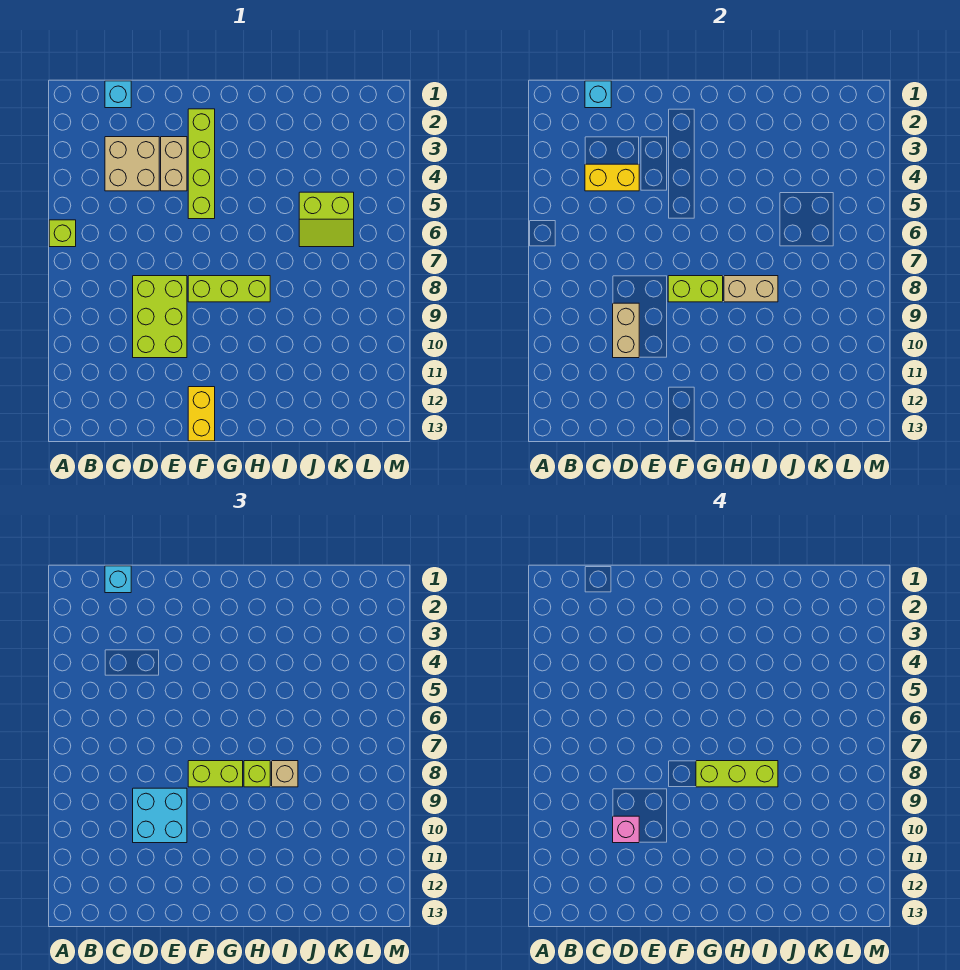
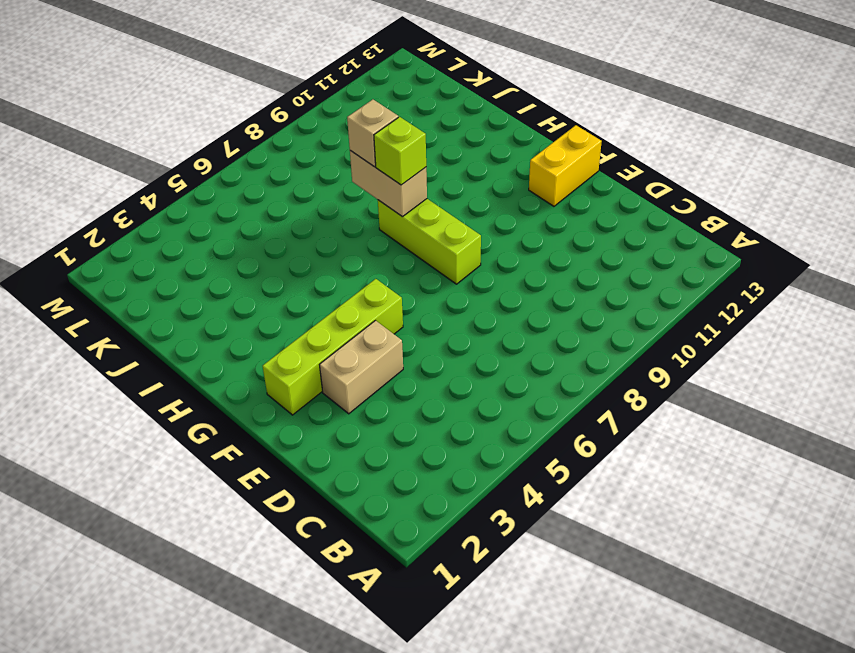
none -> lime brick A6 level 1
none -> cyan brick C1 level 1
none -> tan brick C3:D4 level 1

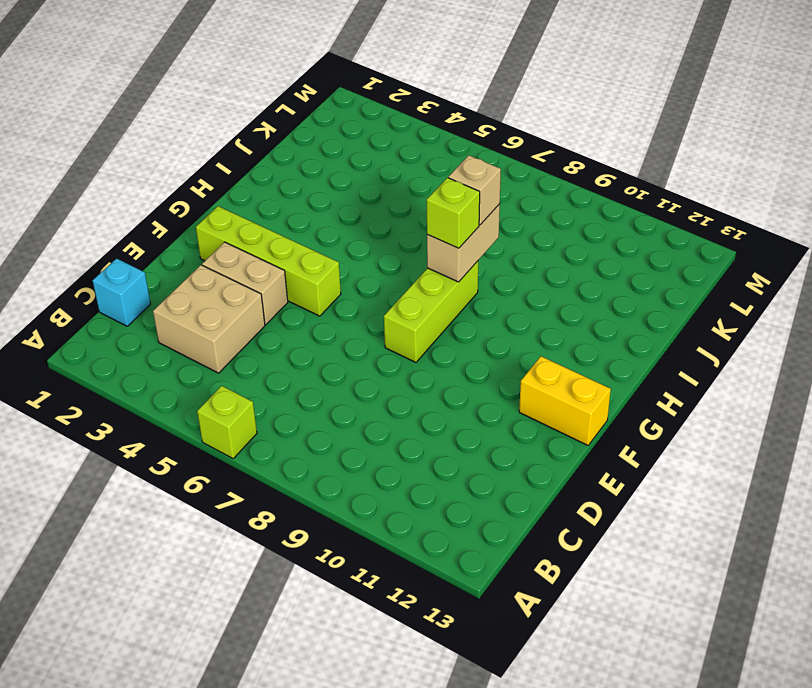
none -> lime brick D8:E10 level 1
none -> lime slope J5:K6 level 1 top 5
none -> cyan brick C1 level 2

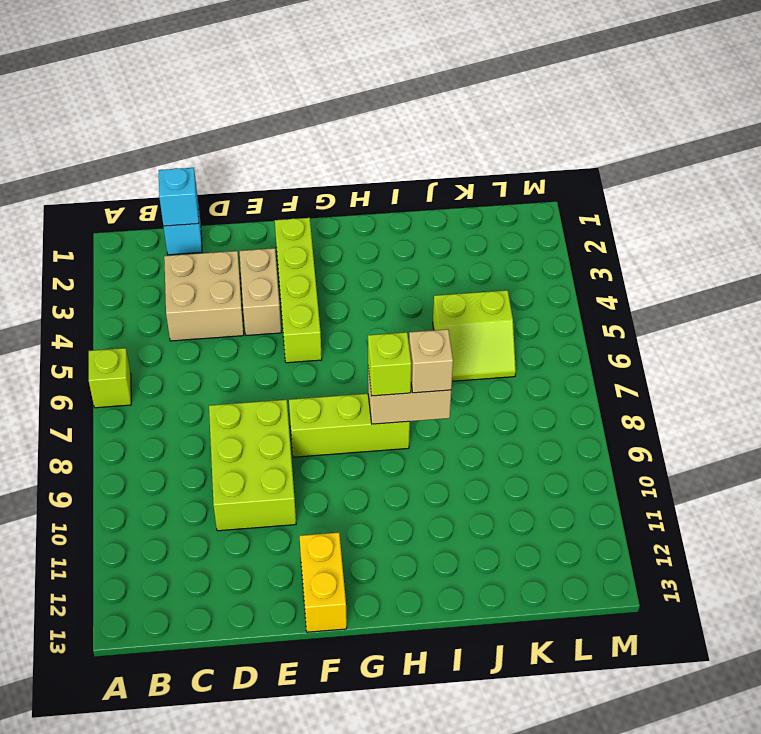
none -> yellow brick C4:D4 level 2
none -> tan brick D9:D10 level 2
none -> lime brick F8:G8 level 2

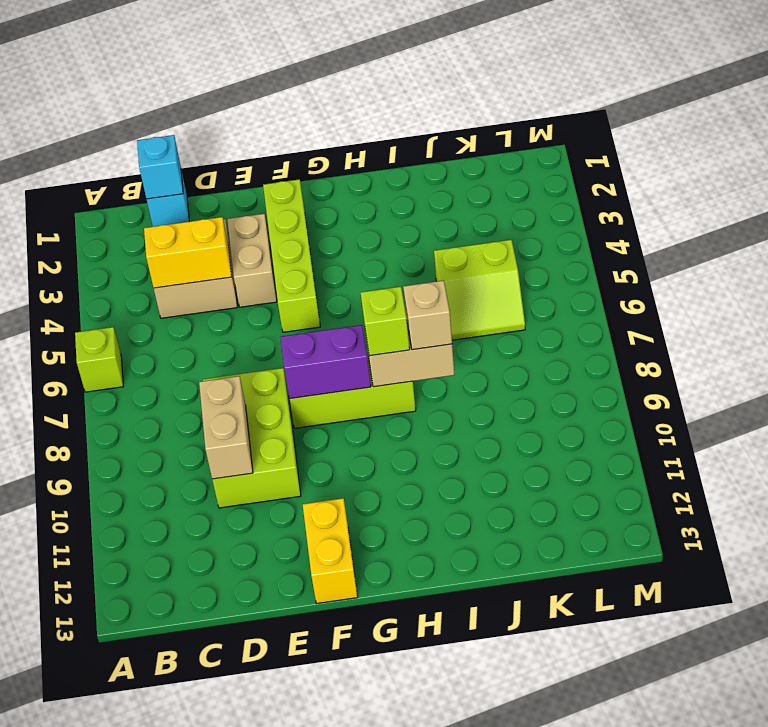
purple brick F8:G8 level 2 -> lime brick F8:G8 level 2
none -> cyan brick C1 level 3
none -> cyan brick D9:E10 level 3
none -> lime brick F8:G8 level 3

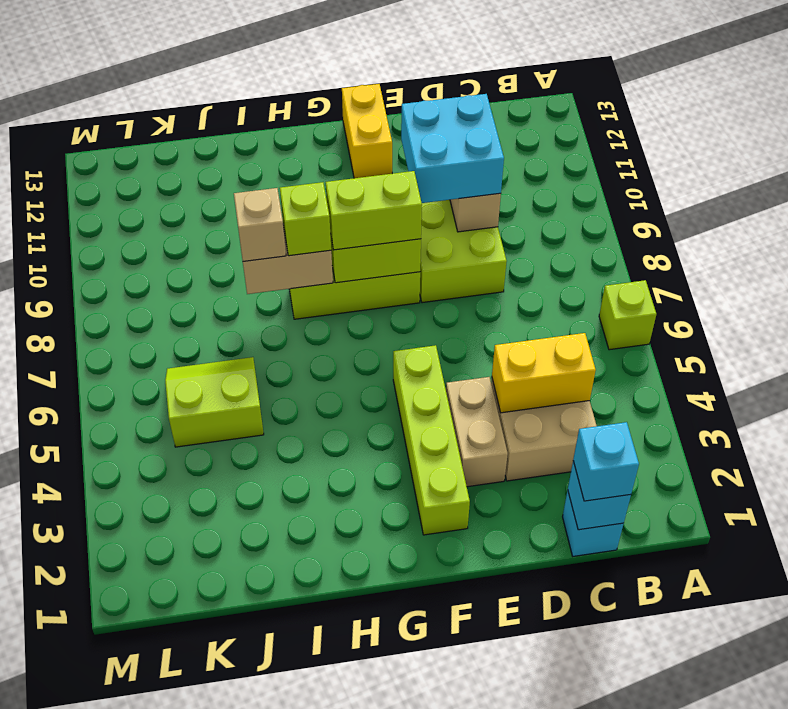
none -> pink brick D10 level 4
none -> lime brick G8:I8 level 4

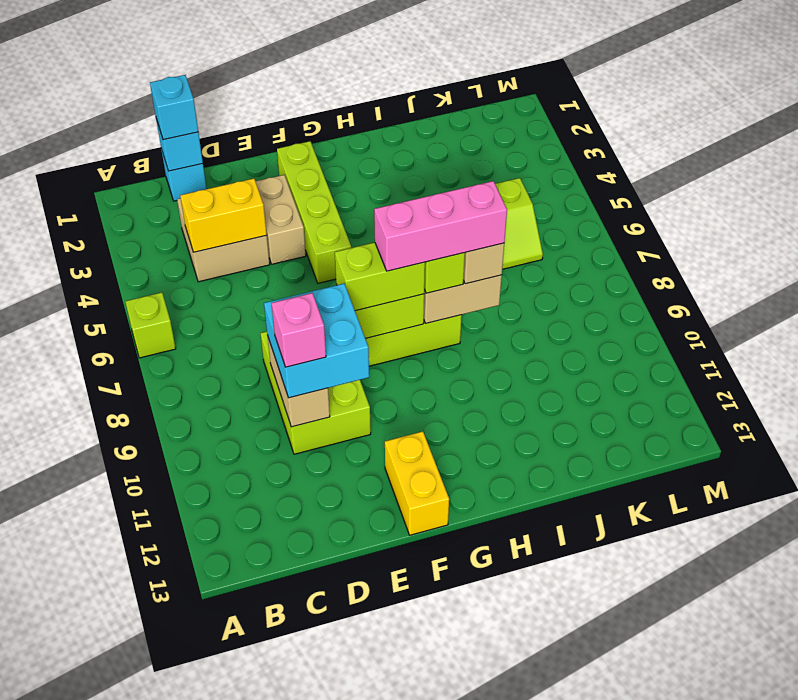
pink brick G8:I8 level 4 -> lime brick G8:I8 level 4

